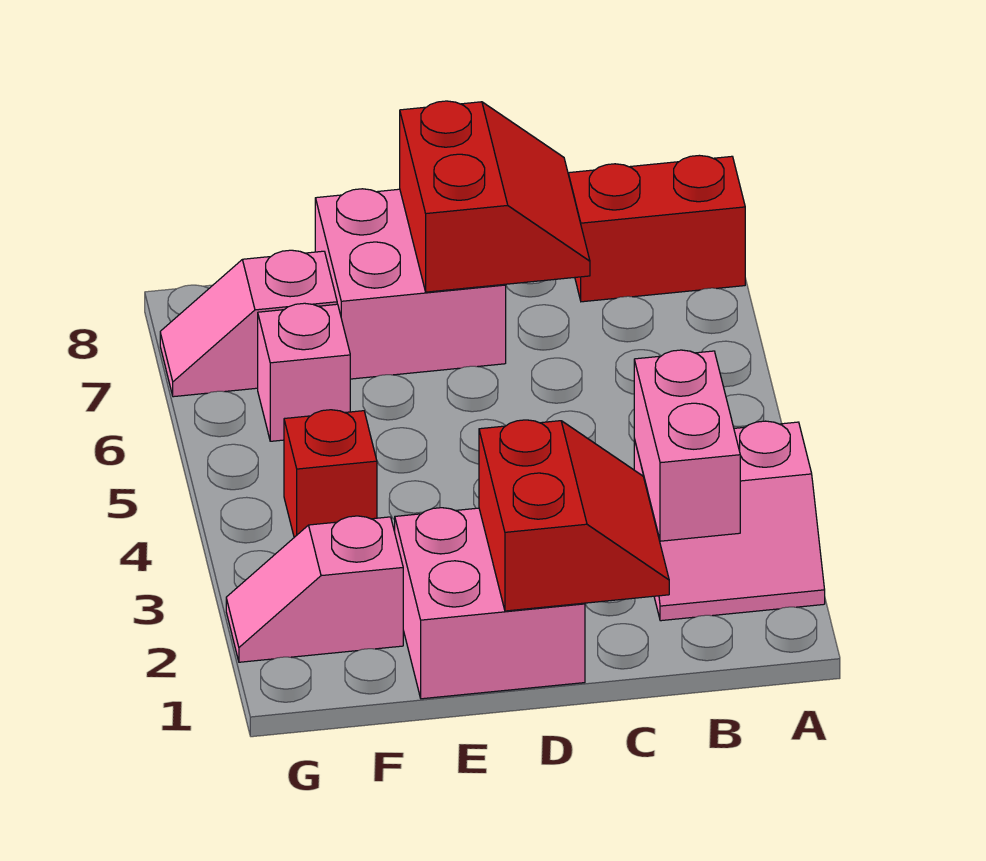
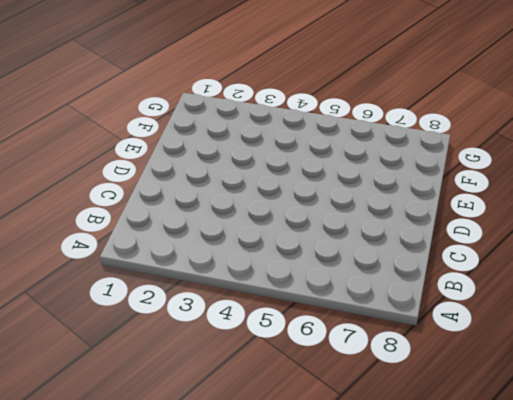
none -> pink slope A2:B3 level 1 top 3
none -> red brick A8:B8 level 1

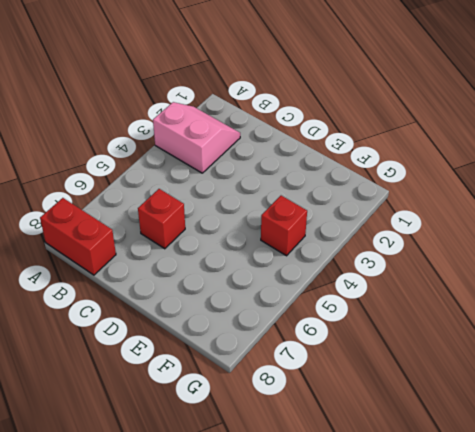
red brick C6 level 1 -> none
none -> pink brick D1:E2 level 1
none -> pink brick D7:E8 level 1

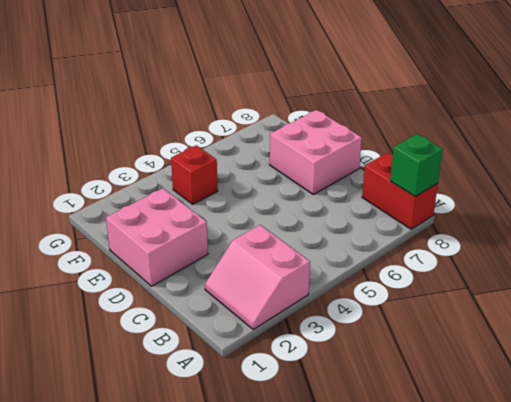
green brick A8 level 2 -> none
none -> pink slope F2:G2 level 1 top F
none -> pink brick F6 level 1

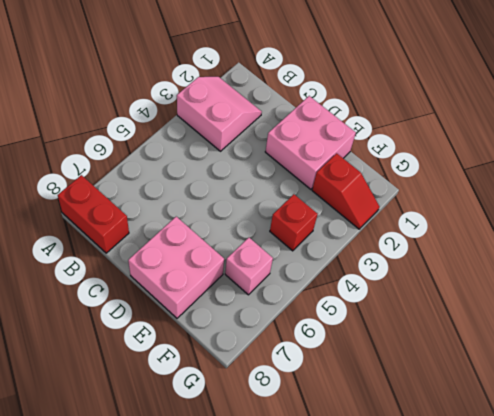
red slope F2:G2 level 1 top F -> pink slope F2:G2 level 1 top F
none -> pink slope F7:G7 level 1 top F
none -> pink brick B2:B3 level 2

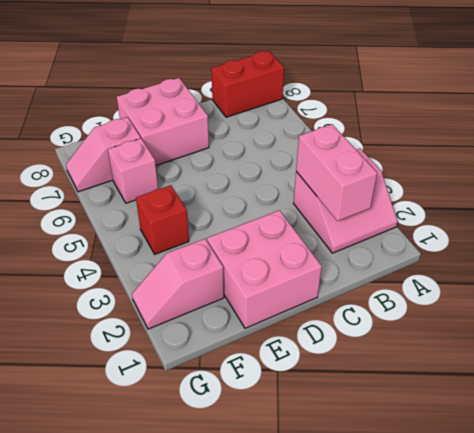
none -> red slope C1:D2 level 2 top D
none -> red slope C7:D8 level 2 top D

